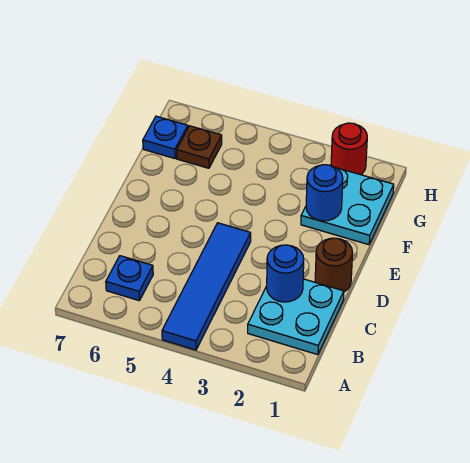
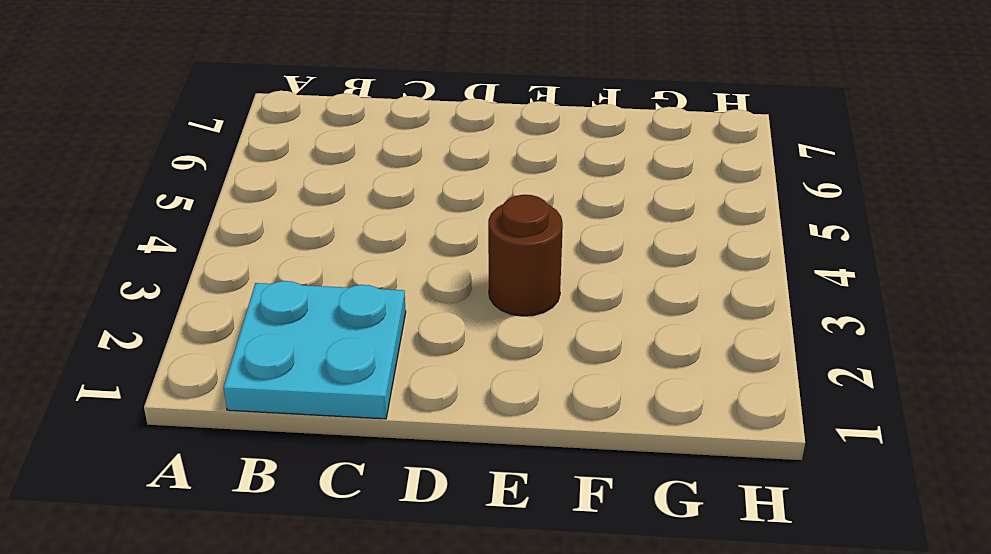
brown round brick E3 level 1 -> brown round brick D1 level 1
none -> blue tile A4:D4 level 1
none -> blue plate B6 level 1

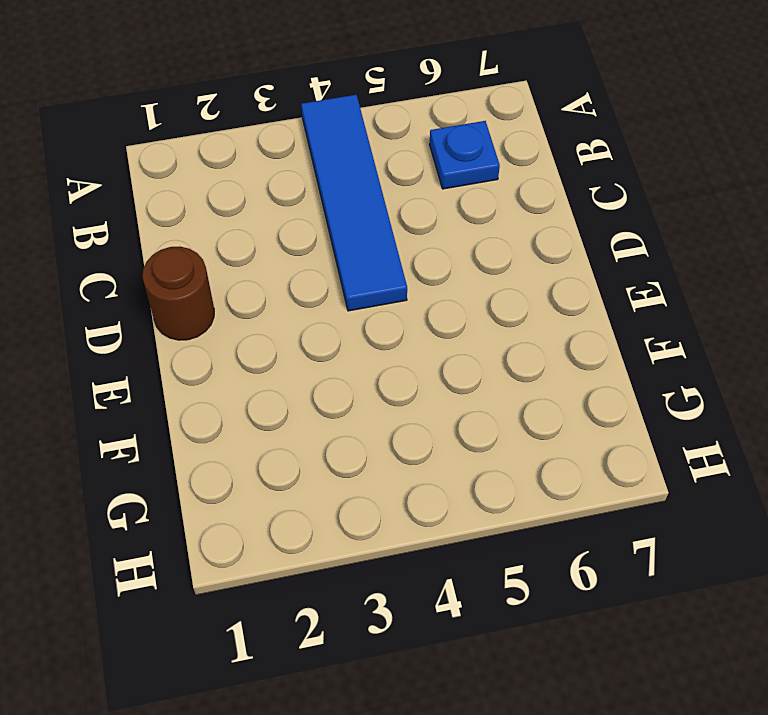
none -> cyan plate B1:C2 level 1
none -> cyan plate F1:G2 level 1

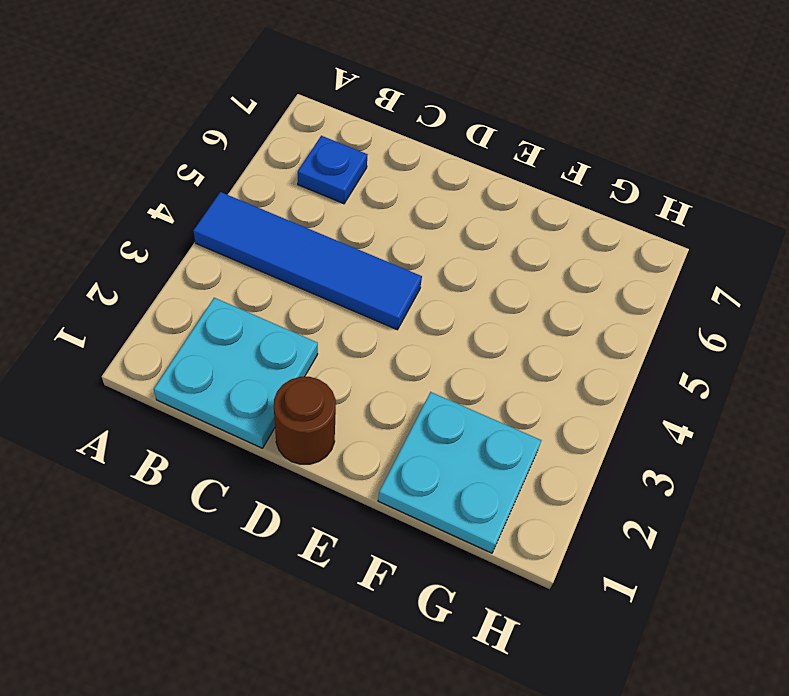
none -> brown plate G6 level 1
none -> blue plate G7 level 1

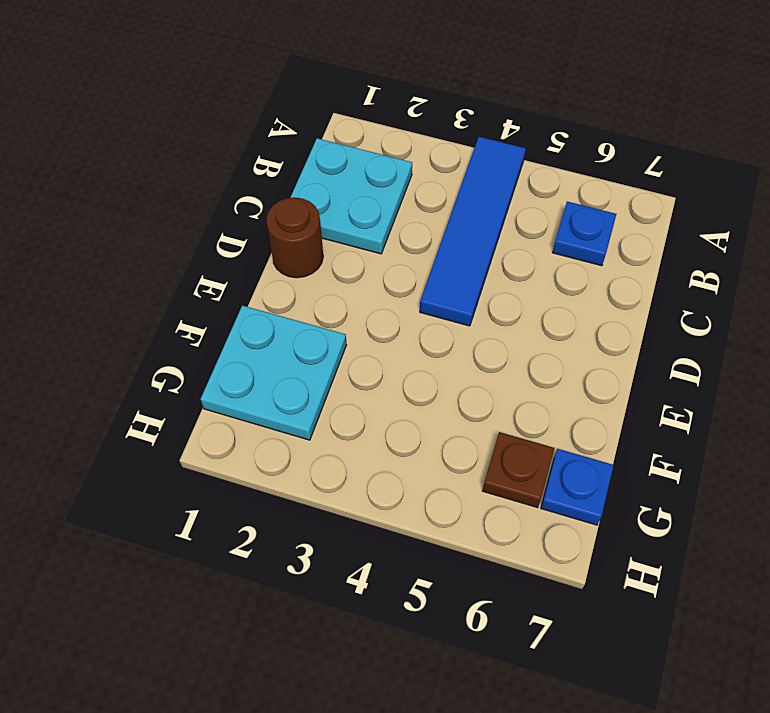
none -> red round brick H2 level 1
none -> blue round brick C2 level 2

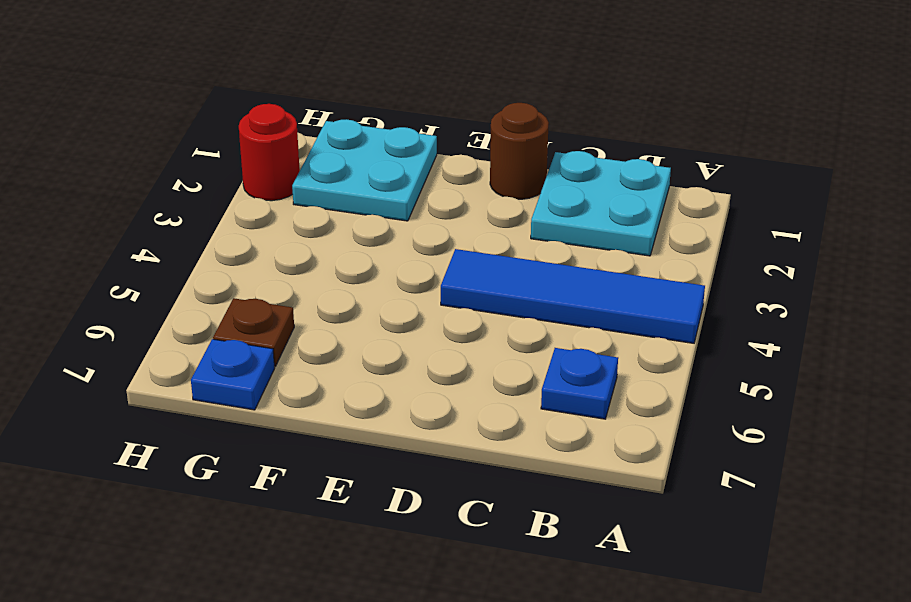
none -> blue round brick C2 level 2
none -> blue round brick F2 level 2

